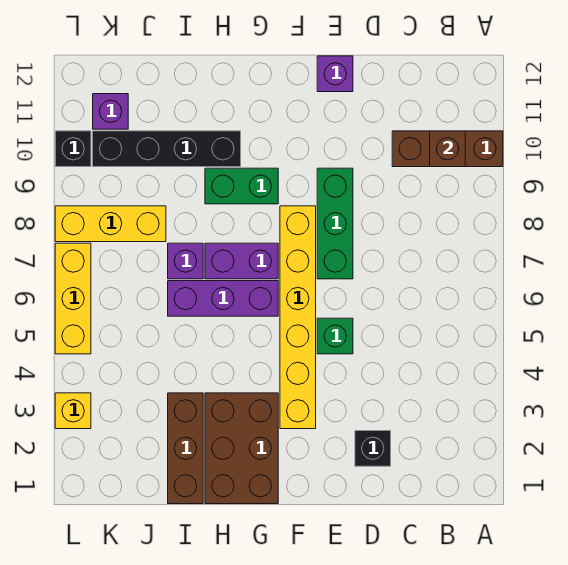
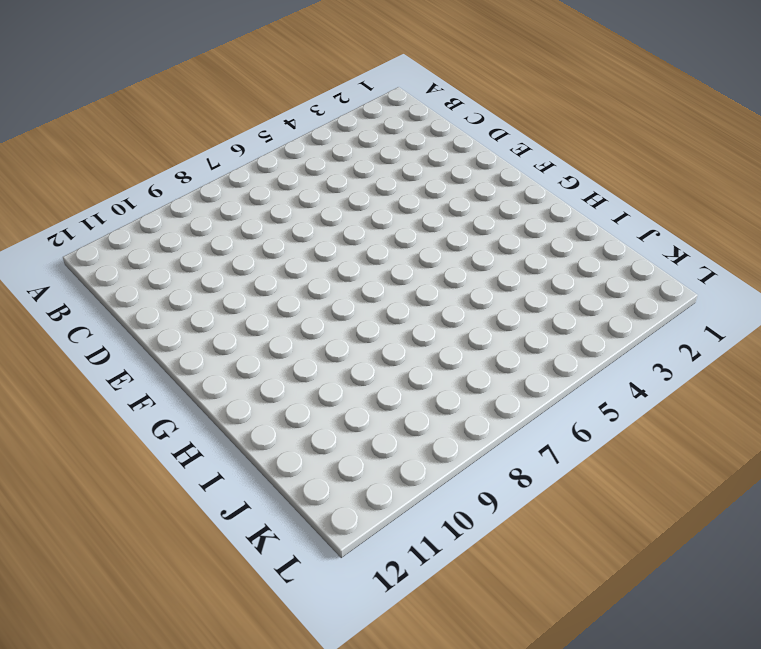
none -> brown brick A10:C10 level 1
none -> black brick D2 level 1
none -> green brick E5 level 1

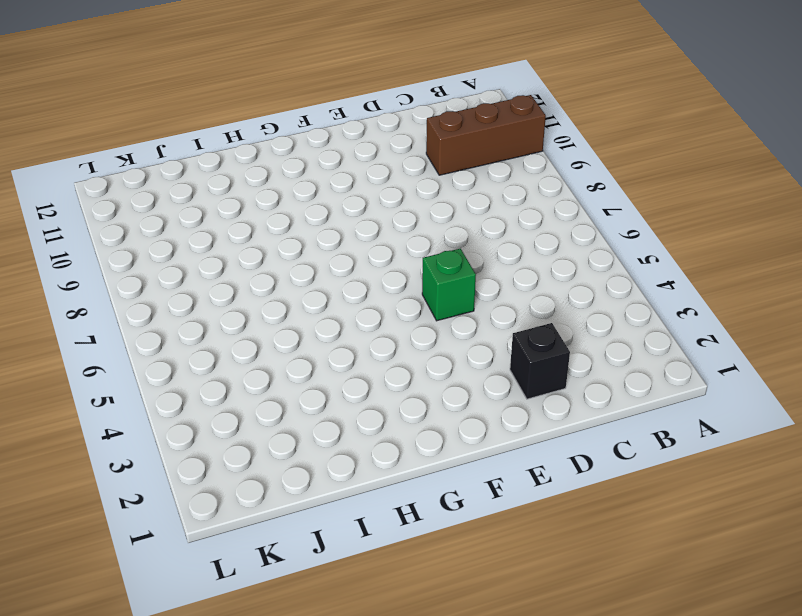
none -> green brick E7:E9 level 1
none -> purple brick E12 level 1
none -> yellow brick F3:F8 level 1

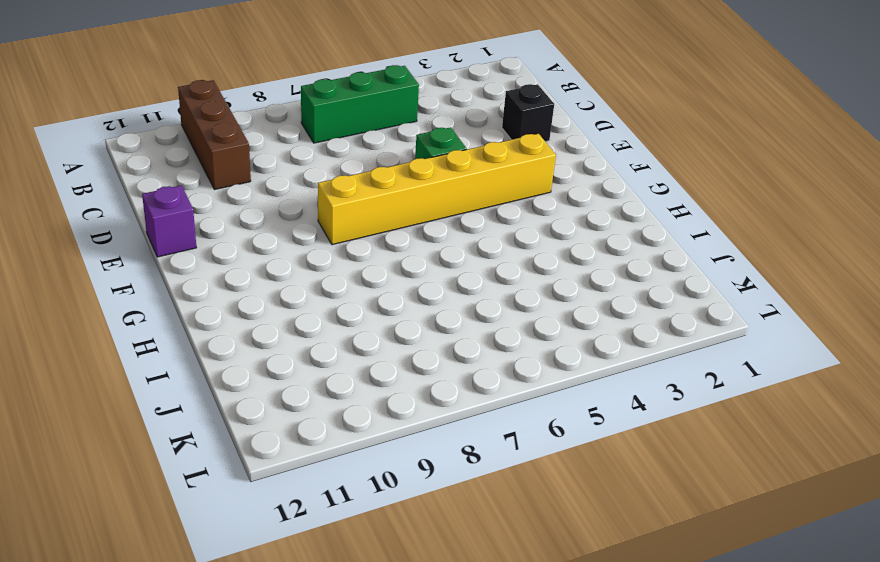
green brick B5:B7 level 1 -> green brick E7:E9 level 1
none -> brown brick G1:H3 level 1
none -> purple brick G6:I6 level 1
none -> purple brick G7:H7 level 1

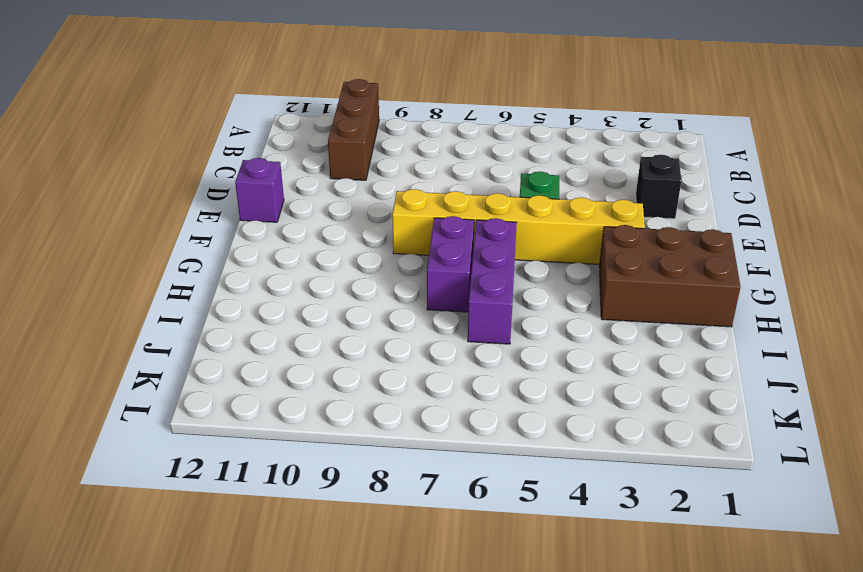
none -> green brick E7:E9 level 1
none -> green brick G9:H9 level 1
none -> black brick H10:K10 level 1

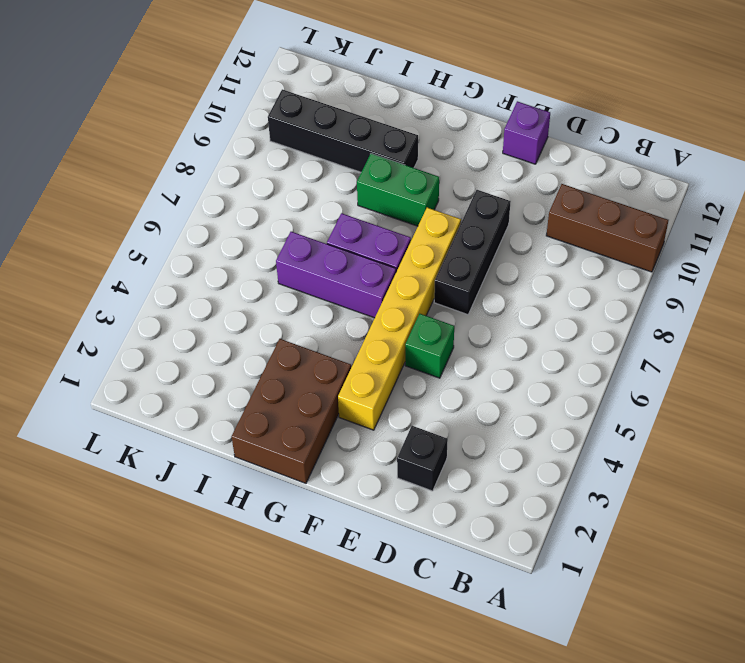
black brick E7:E9 level 1 -> green brick E7:E9 level 1
none -> brown brick I1:I3 level 1
none -> purple brick I7 level 1
none -> yellow brick J8:L8 level 1

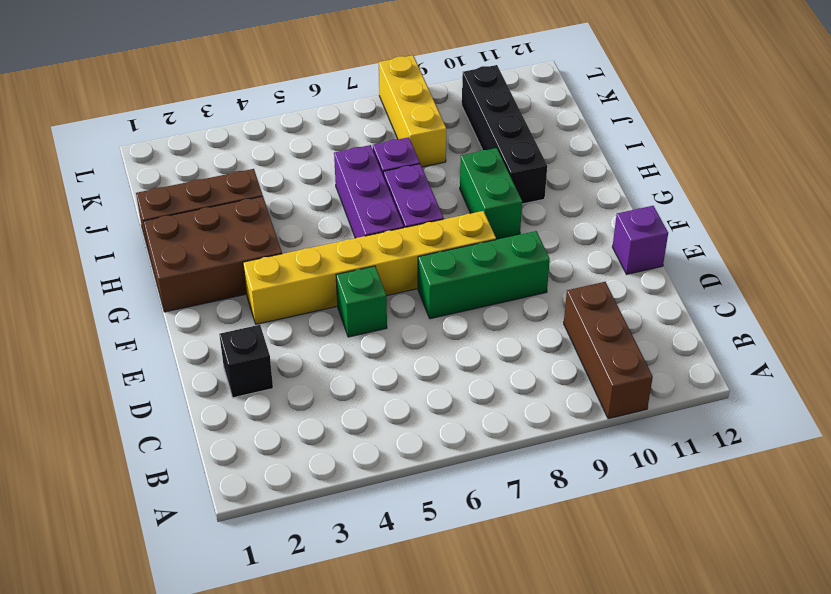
none -> purple brick K11 level 1
none -> yellow brick L3 level 1
none -> yellow brick L5:L7 level 1

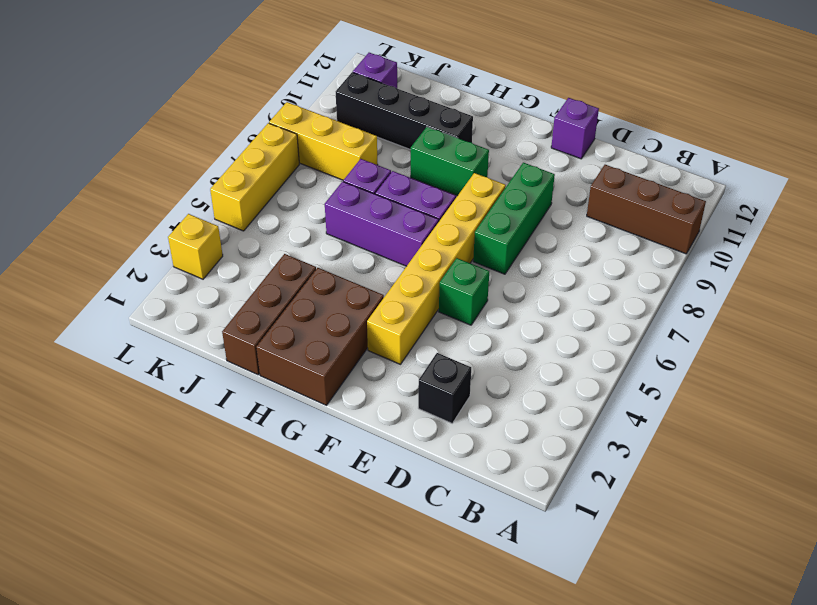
none -> black brick L10 level 1
none -> brown brick B10 level 2

